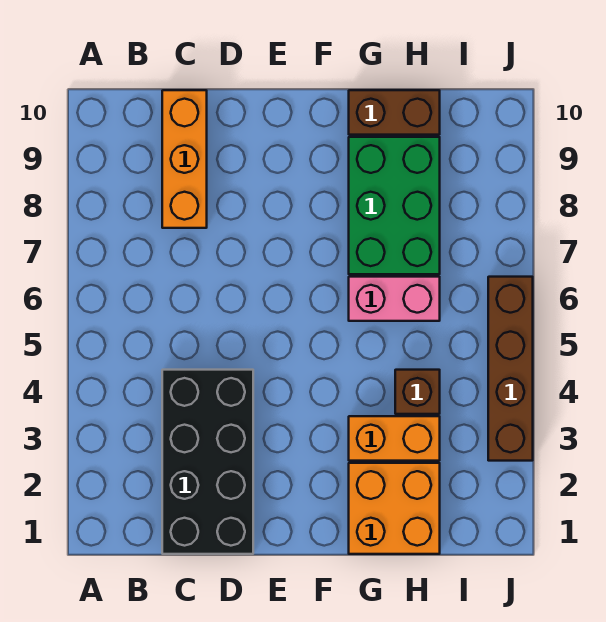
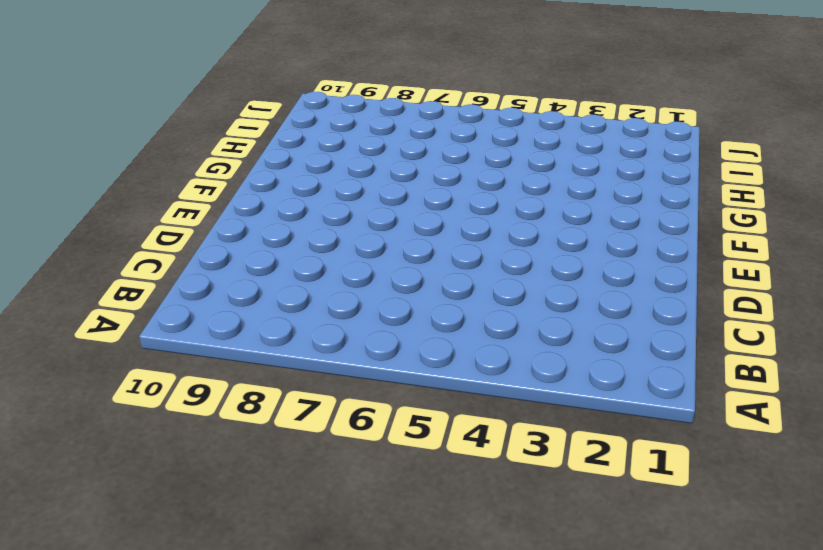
none -> black brick C1:D4 level 1
none -> orange brick C8:C10 level 1

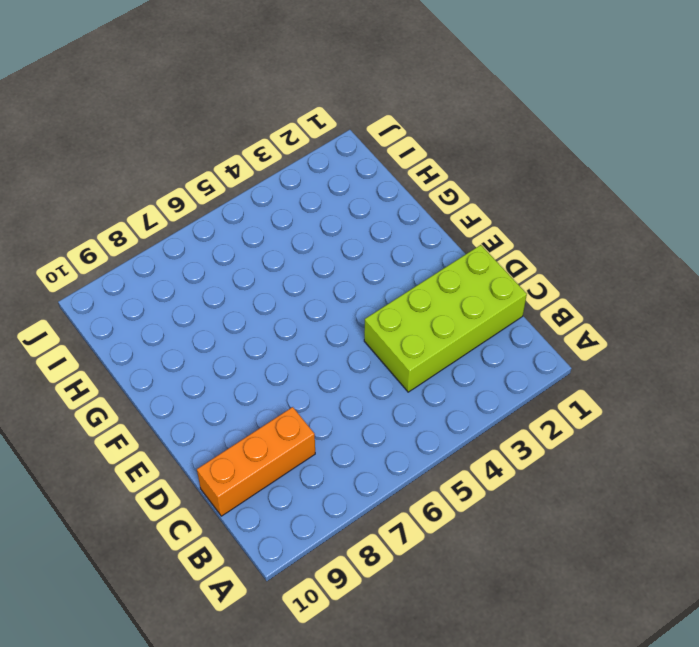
lime brick C1:D4 level 1 -> black brick C1:D4 level 1
none -> orange brick G1:H2 level 1
none -> orange brick G3:H3 level 1

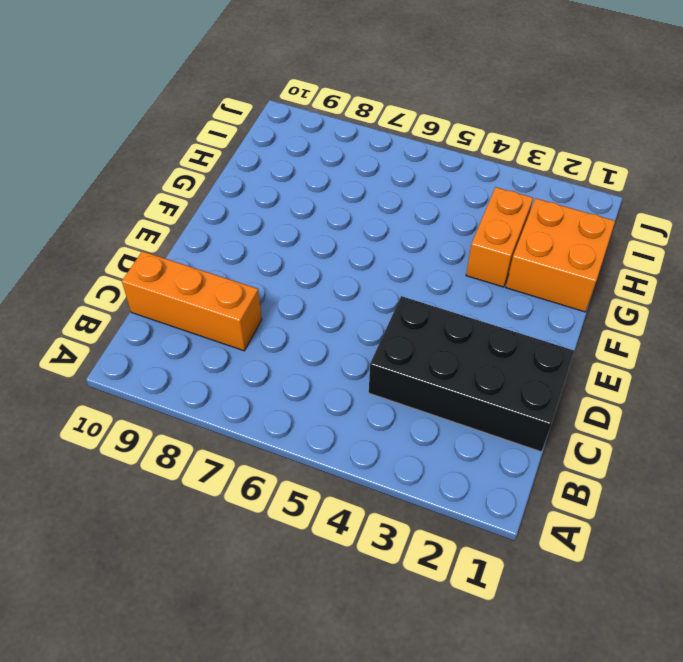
none -> pink brick G6:H6 level 1
none -> green brick G7:H9 level 1

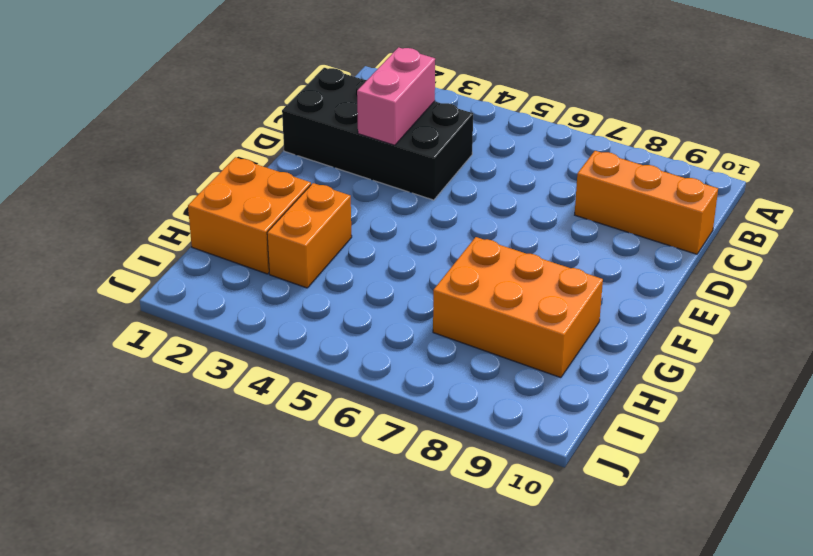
pink brick C3:D3 level 2 -> pink brick G6:H6 level 1
orange brick G7:H9 level 1 -> green brick G7:H9 level 1
none -> brown brick G10:H10 level 1
none -> brown brick H4 level 1

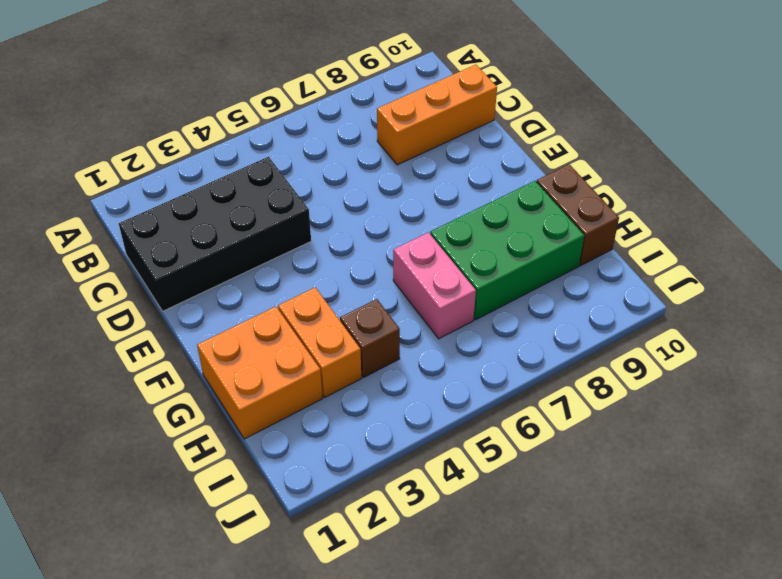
none -> brown brick J3:J6 level 1

